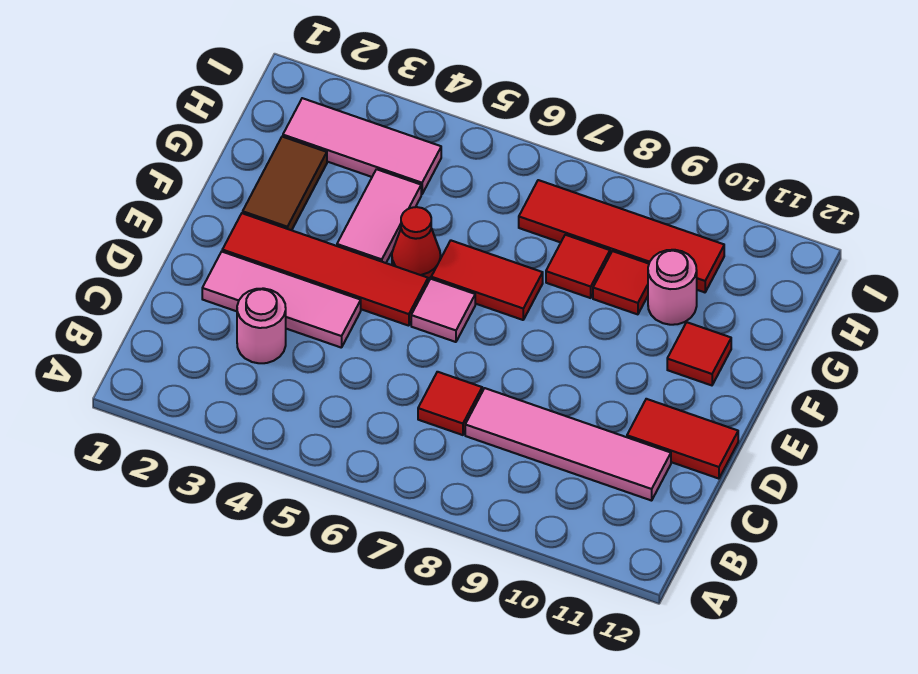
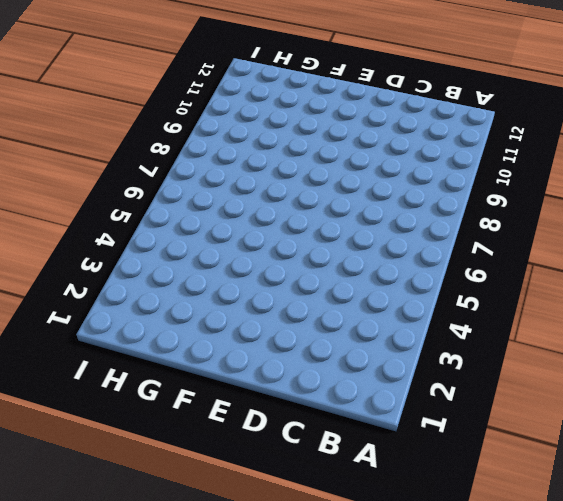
none -> pink round brick C3 level 1
none -> red tile C7 level 1
none -> pink tile C8:C11 level 1

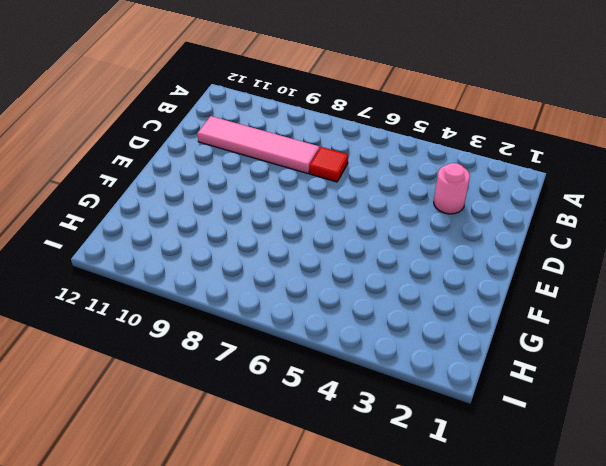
none -> pink tile D2:D4 level 1
none -> red tile D11:D12 level 1
none -> red tile E2:E5 level 1

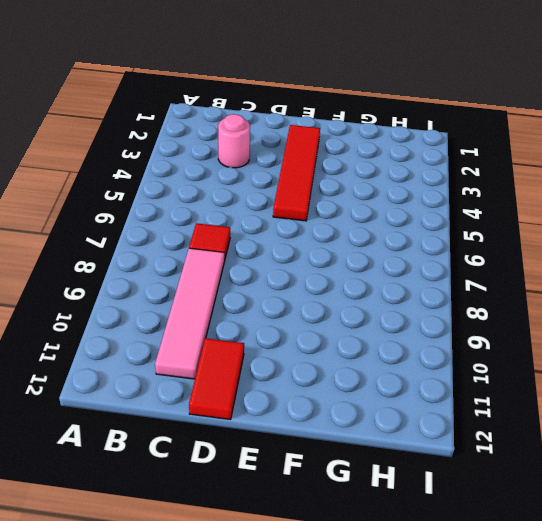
none -> pink tile D2:D4 level 1
none -> pink tile E6 level 1
none -> brown tile F2:G2 level 1

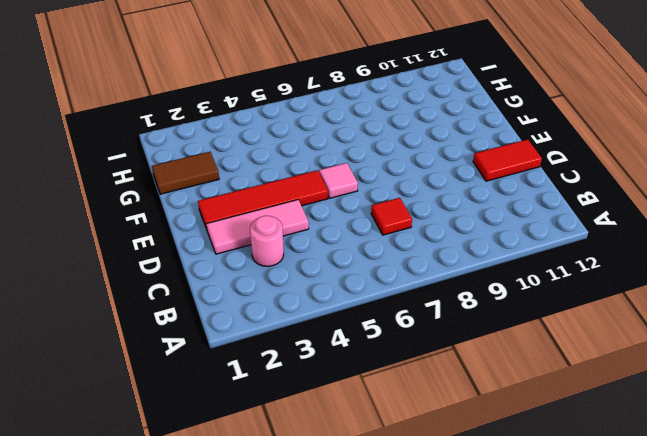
brown tile G1:G2 level 1 -> brown tile F2:G2 level 1
none -> pink tile C8:C11 level 1
none -> pink tile F4:G4 level 1
none -> red cone F5 level 1

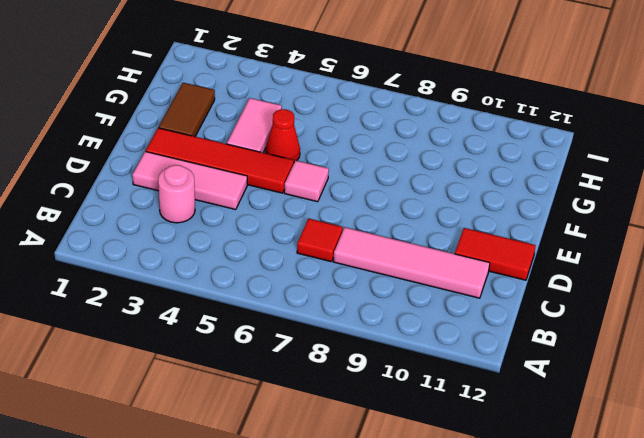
none -> red tile F6:F7 level 1
none -> red tile F11 level 1
none -> red tile G8 level 1

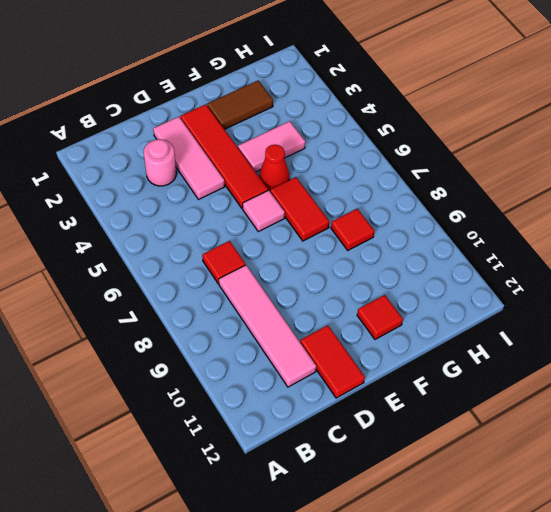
none -> red tile G9 level 1
none -> pink round brick G10 level 1
none -> pink tile H2:H4 level 1

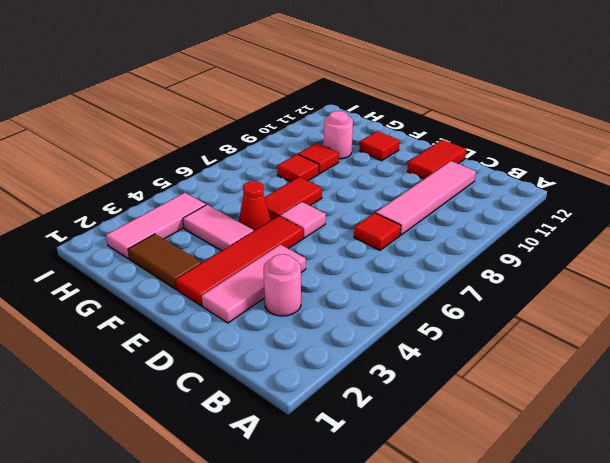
none -> red tile H7:H10 level 1

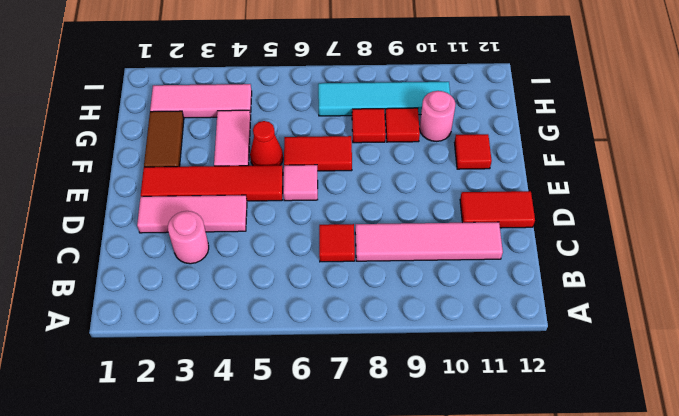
cyan tile H7:H10 level 1 -> red tile H7:H10 level 1

